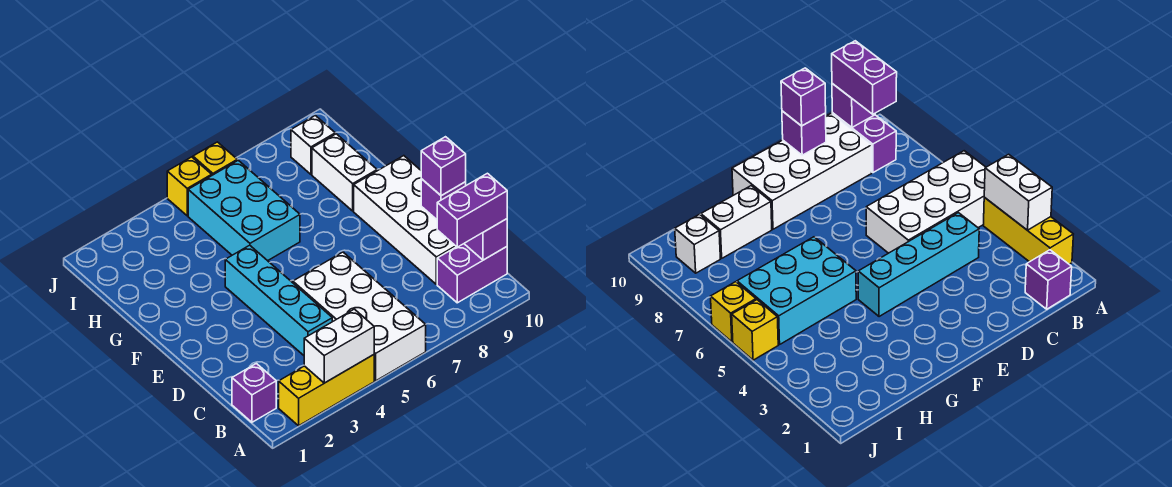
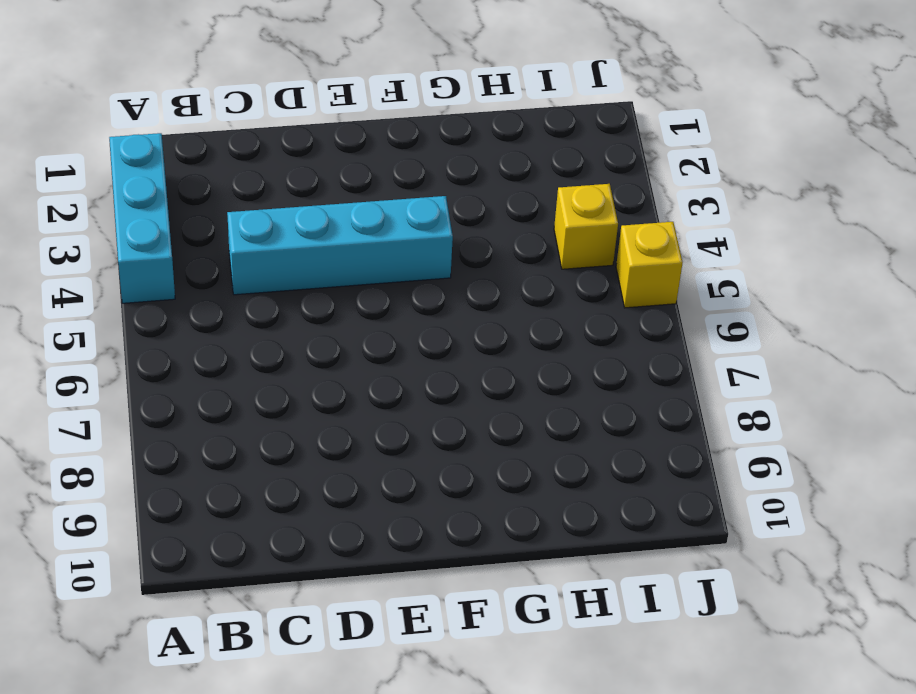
cyan brick A2:A4 level 1 -> yellow brick A2:A4 level 1
yellow brick I4 level 1 -> yellow brick J6 level 1
none -> white brick A5:D6 level 1
none -> purple brick B1 level 1
none -> purple brick B9:B10 level 1

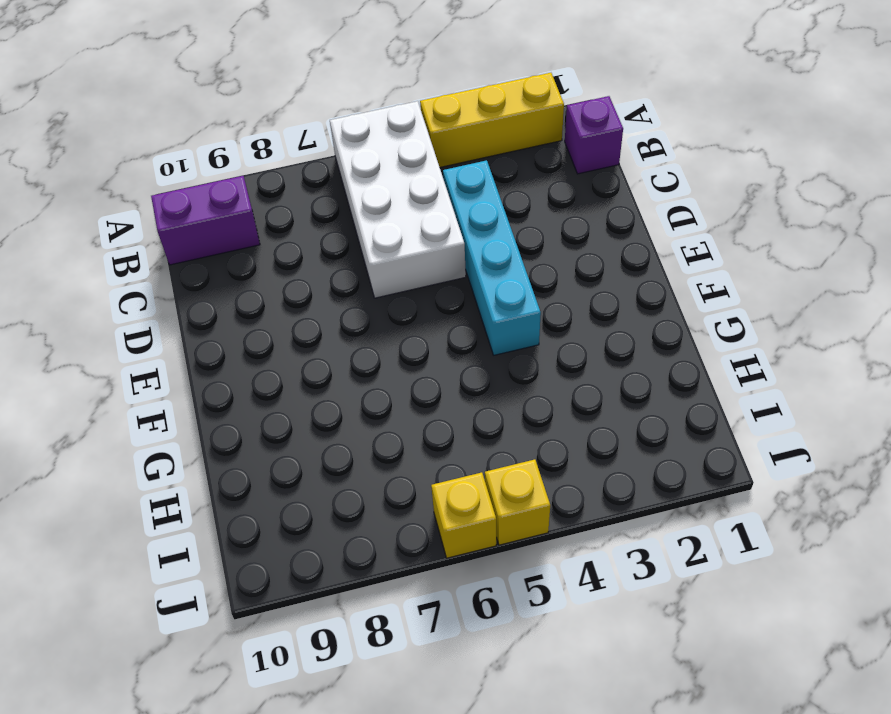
none -> white brick C9:F10 level 1
none -> cyan brick G5:I6 level 1
none -> white brick G9:H9 level 1

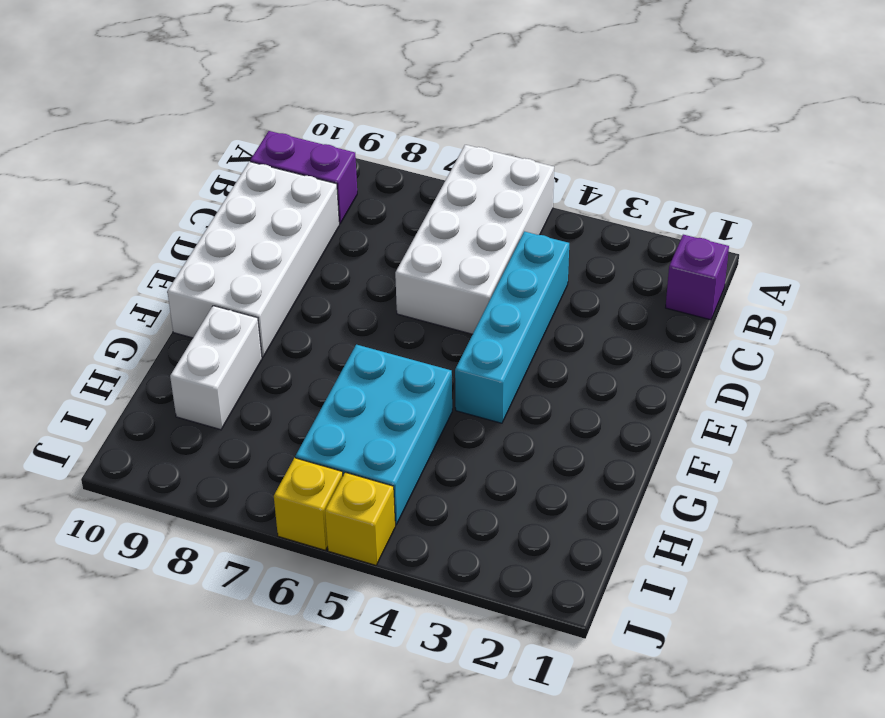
none -> yellow brick A2:A4 level 1
none -> white brick I9 level 1
none -> white brick A3:A4 level 2

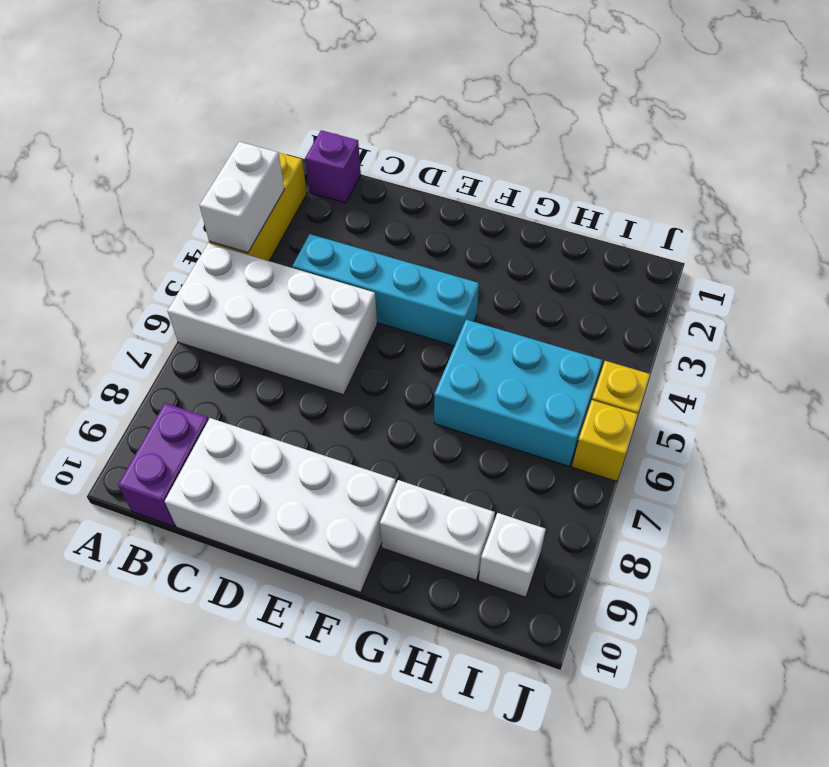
none -> purple brick B10 level 2
none -> purple brick D10 level 2
none -> purple brick B9:B10 level 3

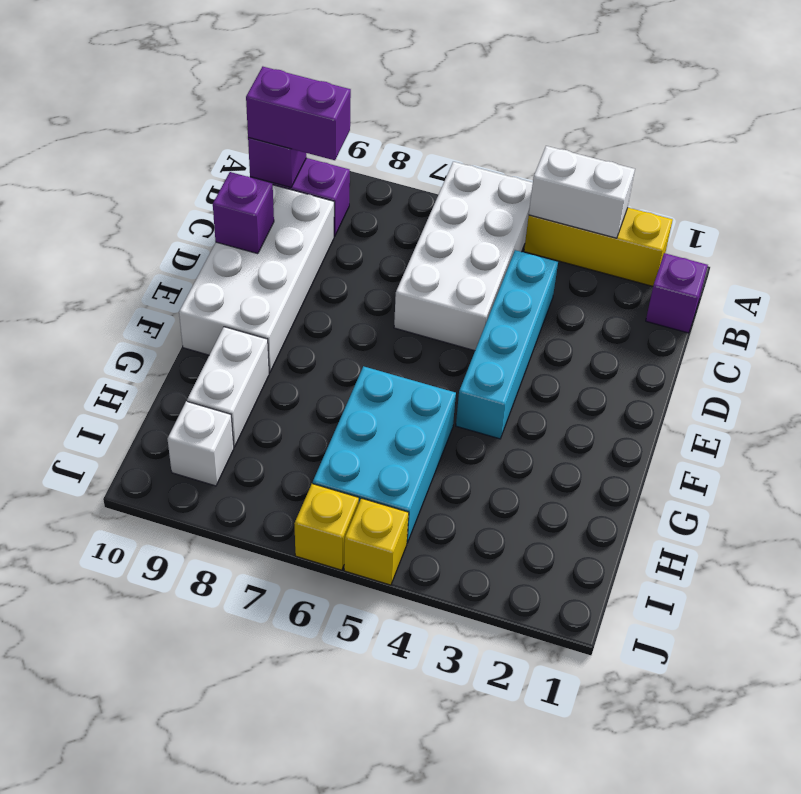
none -> purple brick D10 level 3

